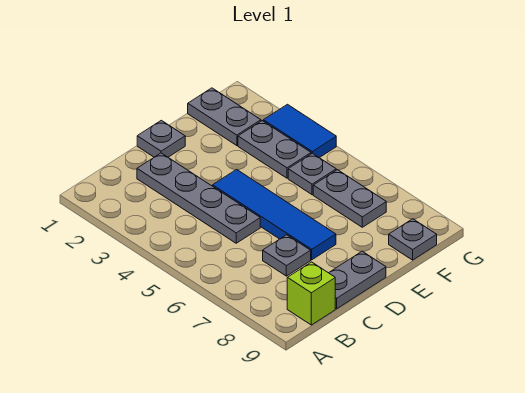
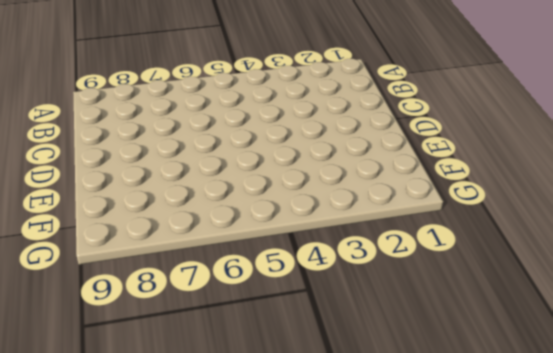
none -> lime brick B9 level 1
none -> grey plate C2:C5 level 1
none -> grey plate C7 level 1

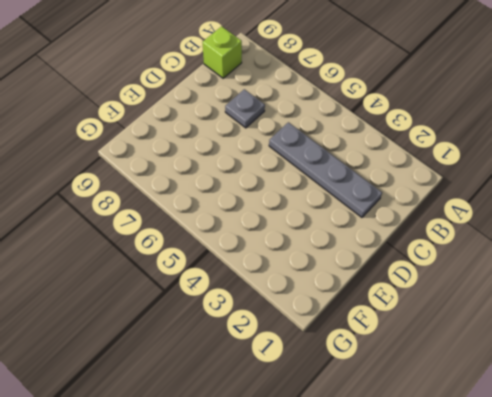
none -> grey plate C9:D9 level 1
none -> grey plate D1 level 1
none -> blue tile D4:D7 level 1

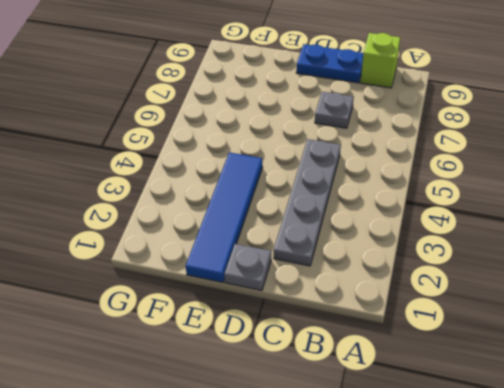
blue plate C9:D9 level 1 -> grey plate C9:D9 level 1
blue tile E1:E4 level 1 -> blue tile D4:D7 level 1
none -> grey plate F1:F2 level 1
none -> grey plate F3:F4 level 1
none -> grey plate F5 level 1

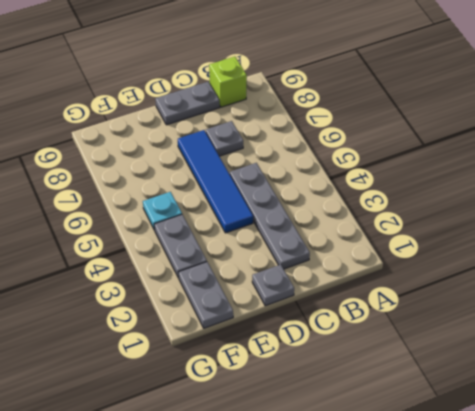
cyan plate F5 level 1 -> grey plate F5 level 1
none -> grey plate F6:F7 level 1
none -> grey plate F9 level 1
none -> blue tile G3:G4 level 1

